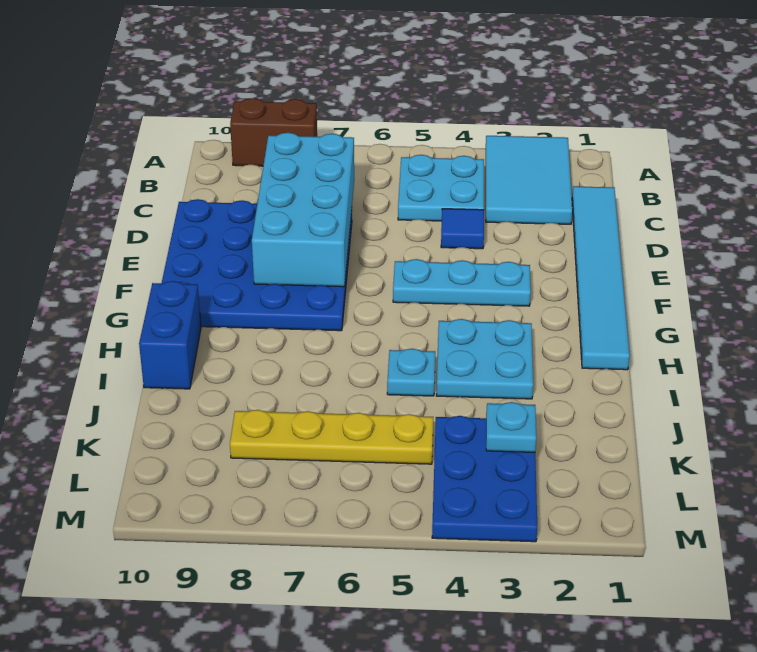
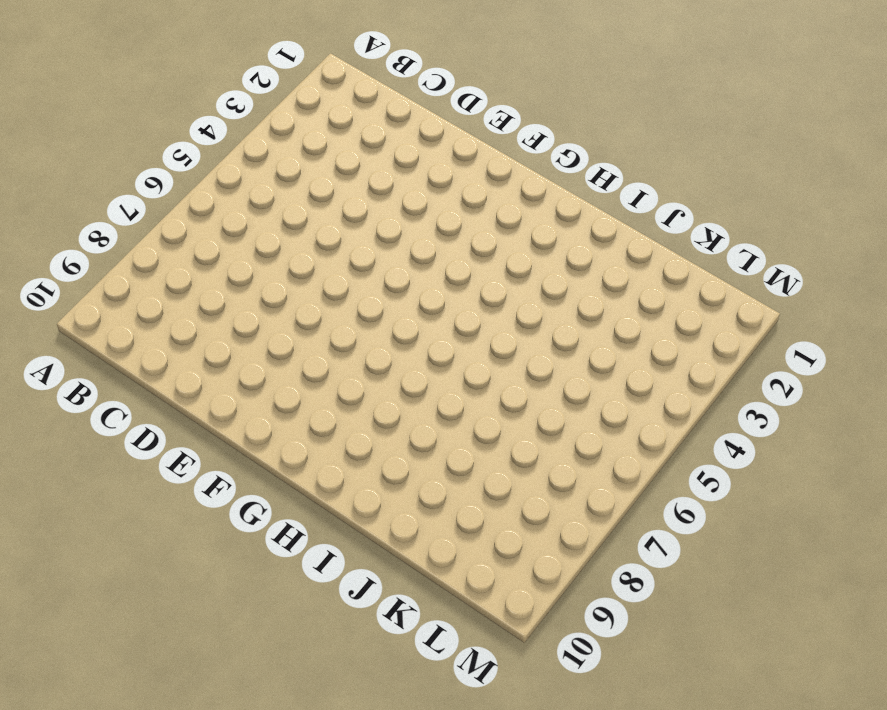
none -> cyan tile A2:C3 level 1
none -> brown brick A8:A9 level 1
none -> cyan plate B4:C5 level 1

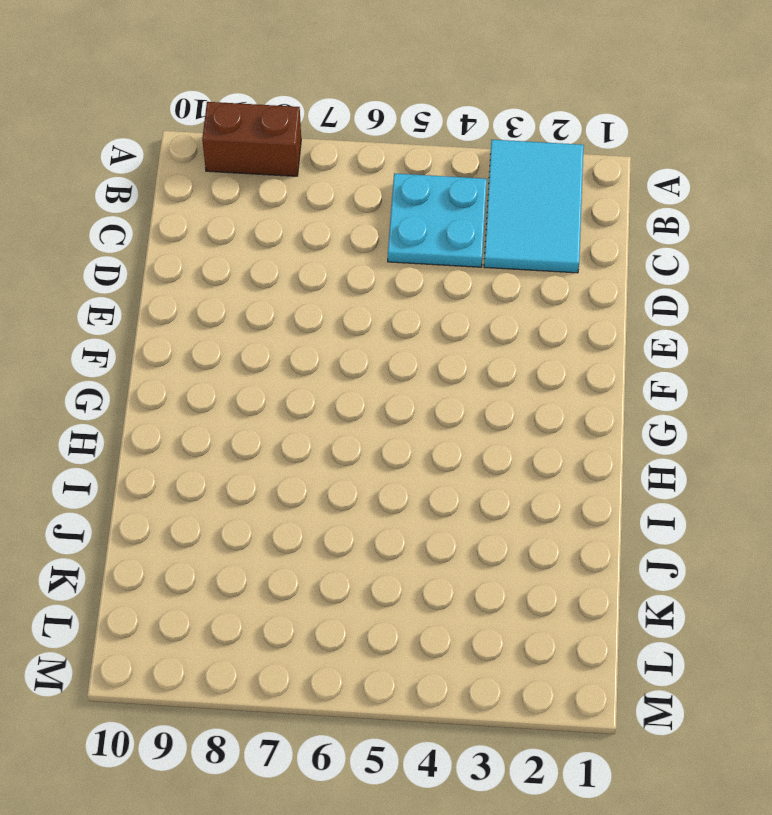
none -> cyan tile C1:H1 level 1
none -> blue tile D4 level 1
none -> blue plate D7:G10 level 1

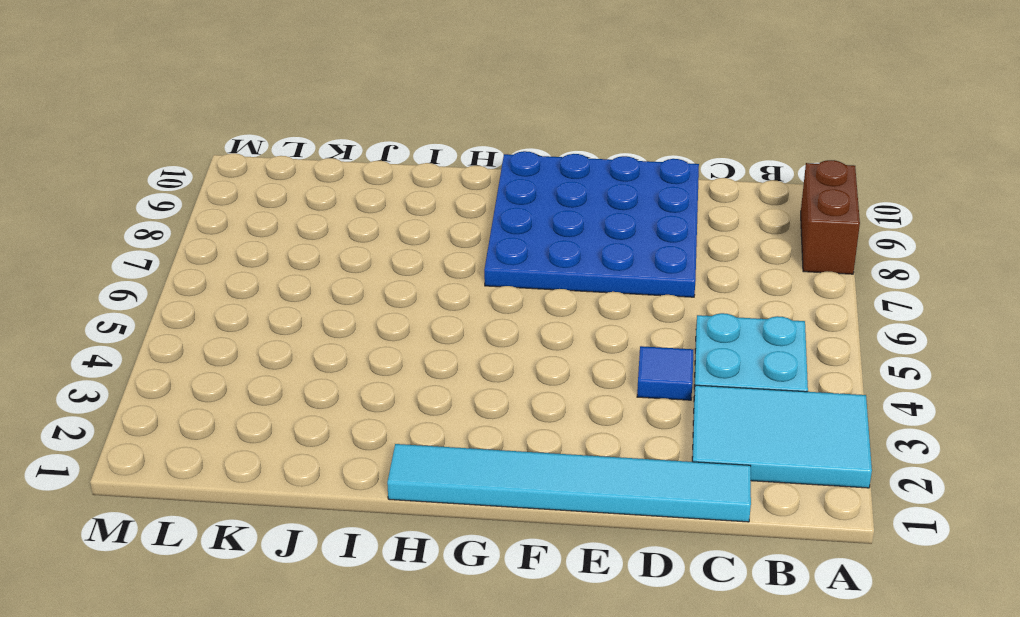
none -> cyan plate F3:F5 level 1
none -> cyan plate H3:I4 level 1
none -> blue brick H10:I10 level 1

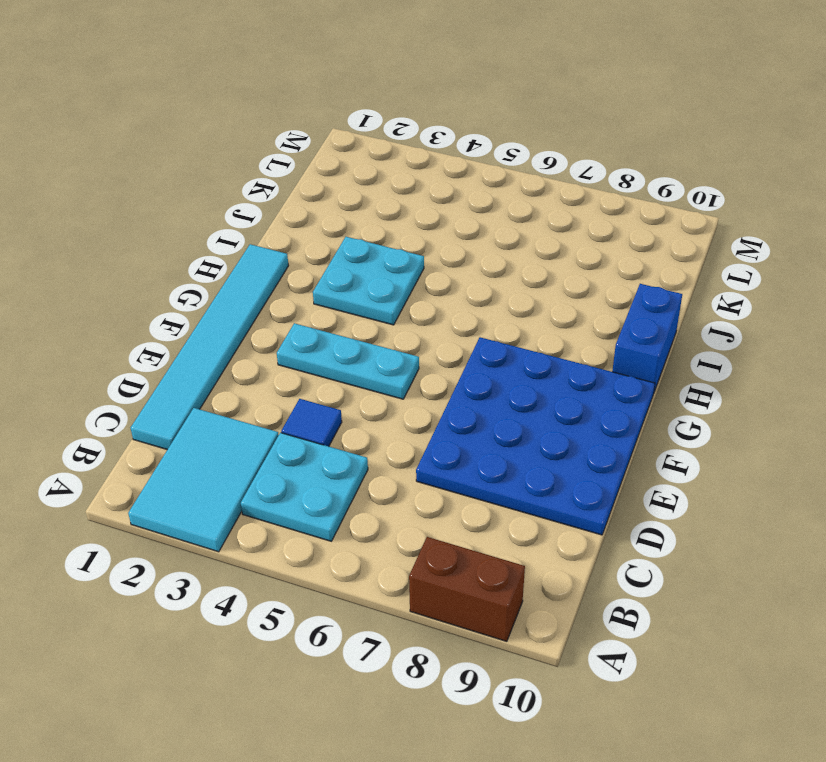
none -> cyan plate I5 level 1
none -> blue plate K3:M4 level 1
none -> yellow plate K5:K8 level 1

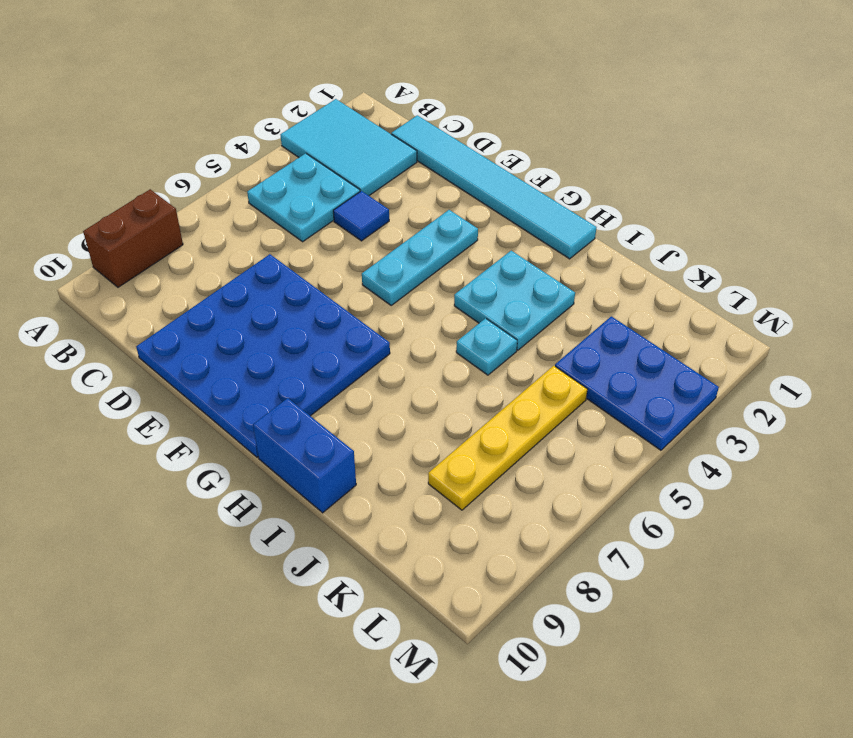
none -> cyan brick C7:F8 level 2
none -> cyan plate K3 level 2

